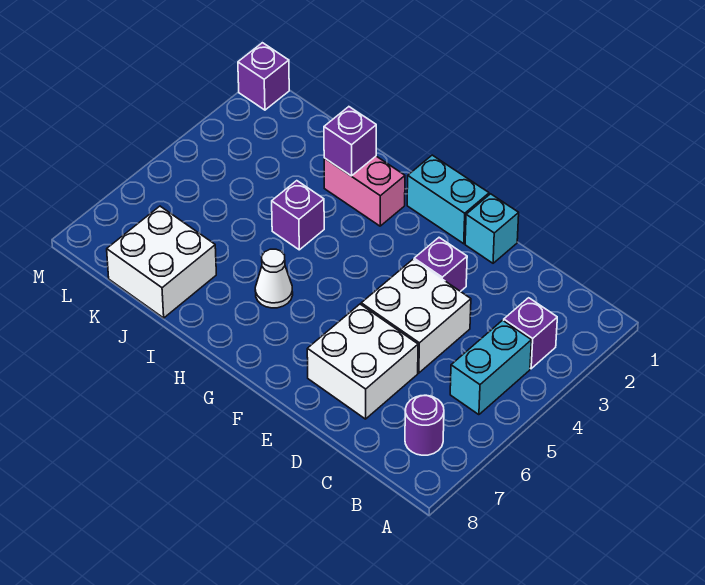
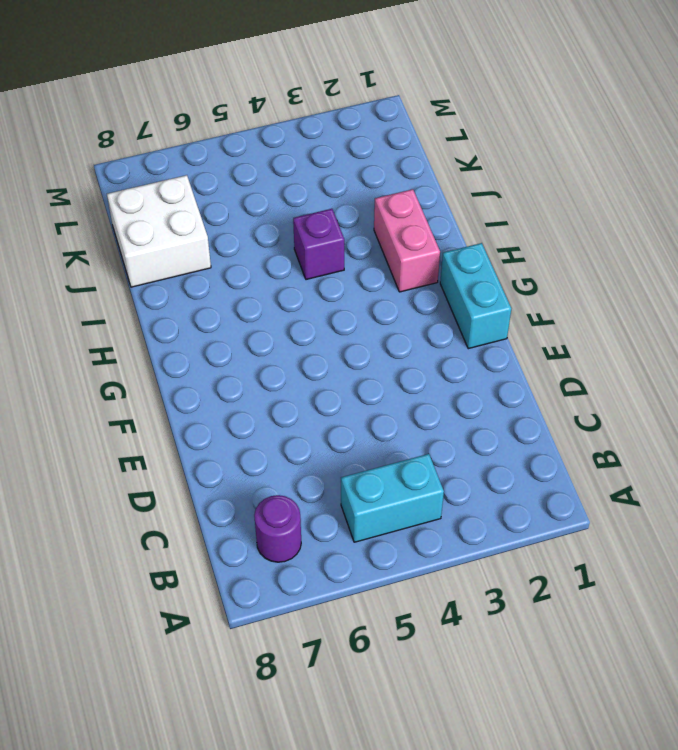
none -> purple brick B3 level 1
none -> white brick D4:E5 level 1
none -> white brick D6:E7 level 1

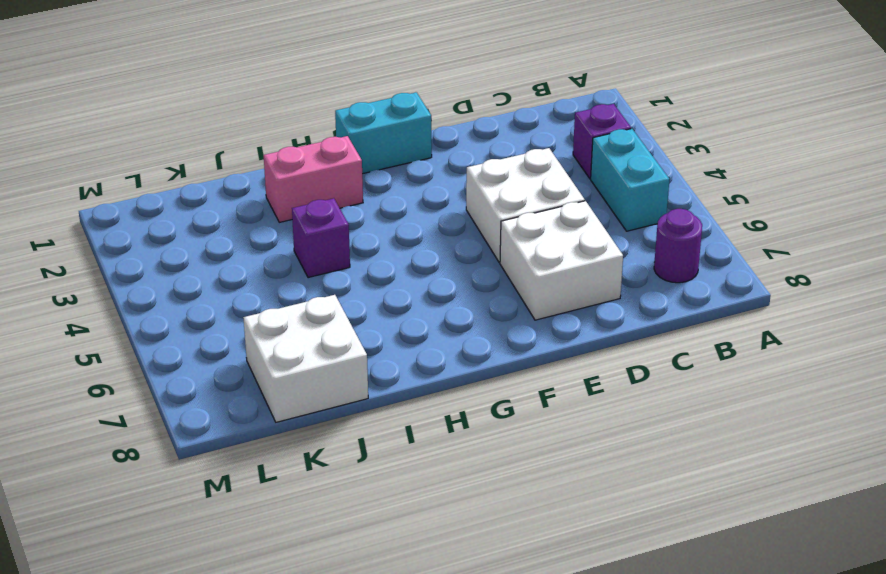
none -> cyan brick E1 level 1
none -> purple brick E3 level 1
none -> white cone H6 level 1

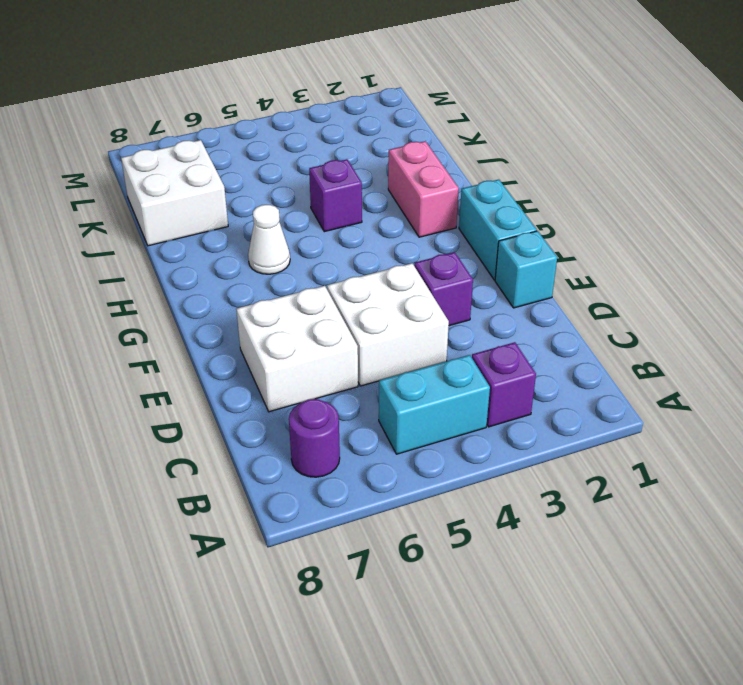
none -> purple brick M1 level 1
none -> purple brick I2 level 2

